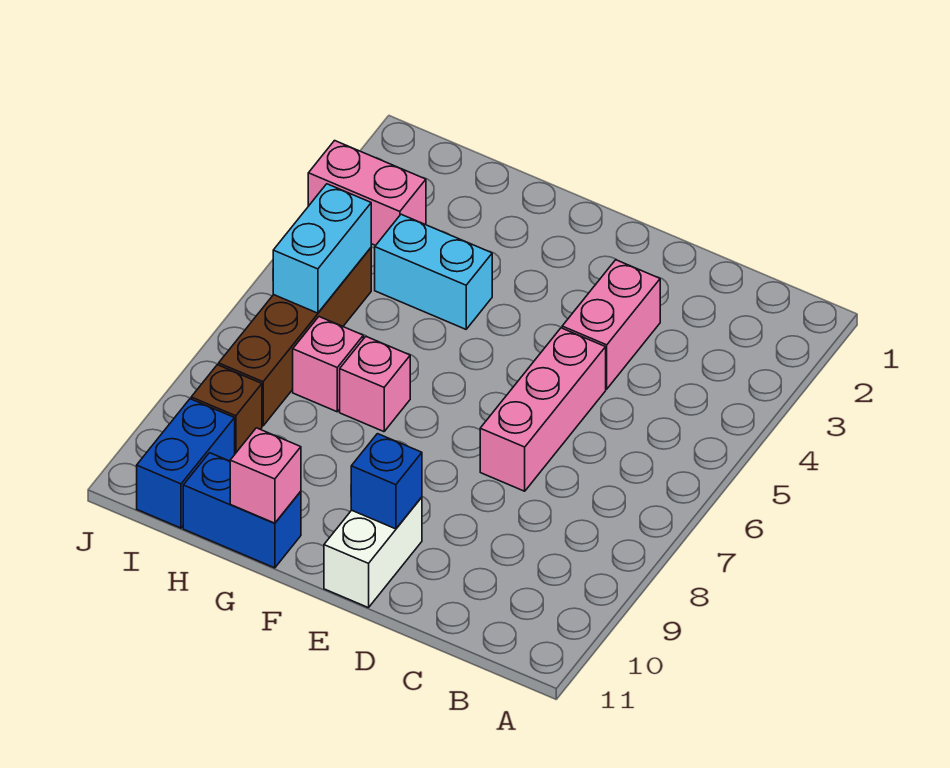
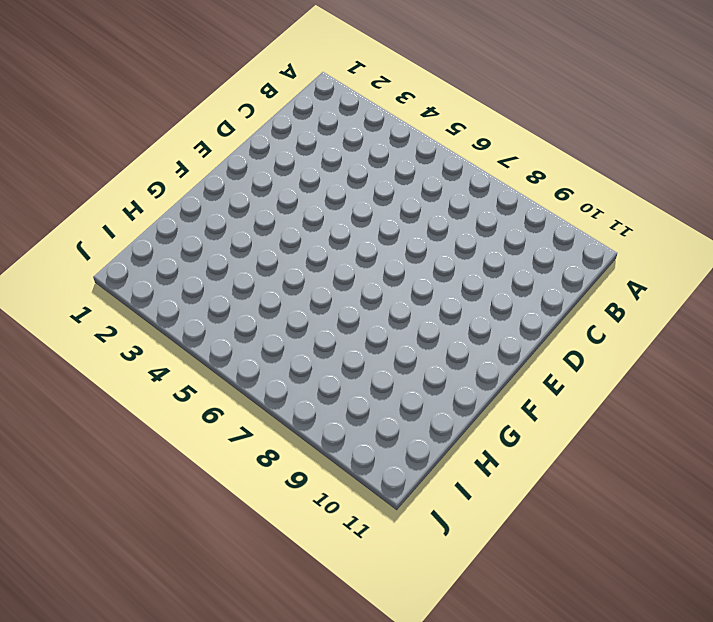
none -> pink brick D3:D4 level 1
none -> pink brick D5:D7 level 1
none -> white brick E10:E11 level 1

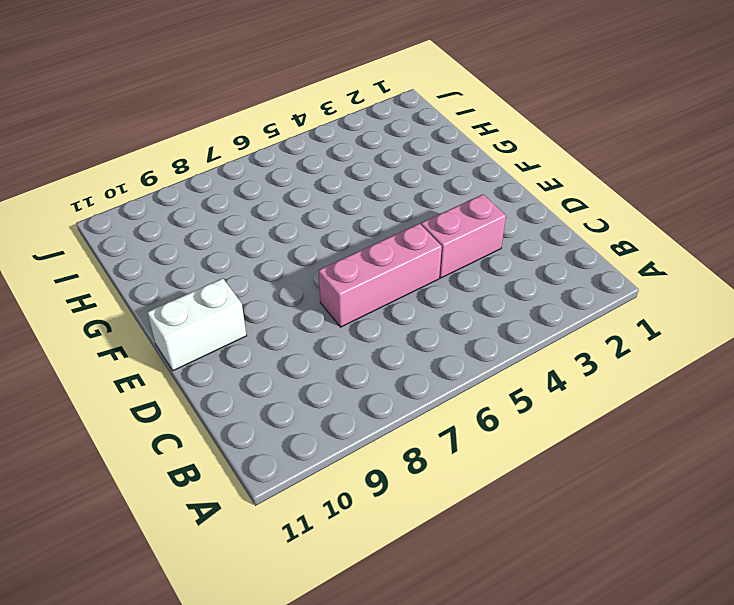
none -> cyan brick G4:H4 level 1
none -> pink brick G7 level 1
none -> blue brick G11:H11 level 1

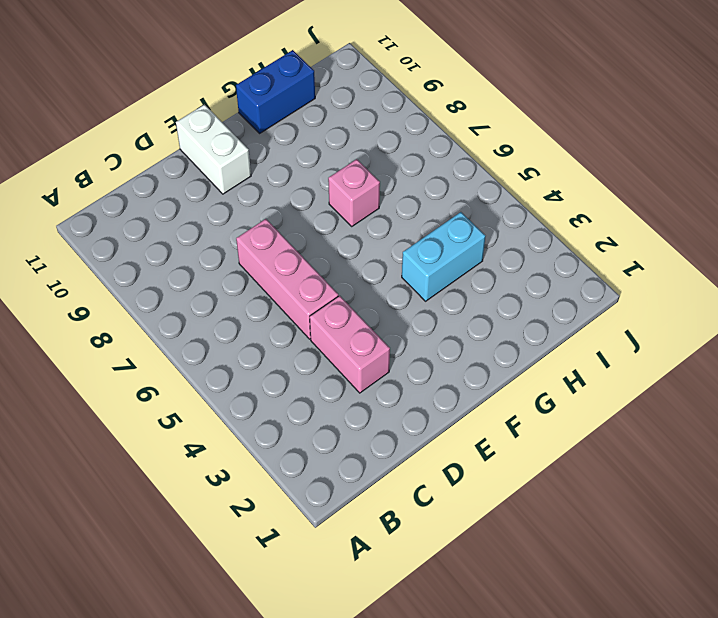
none -> pink brick H7 level 1
none -> pink brick I3:J3 level 1
none -> brown brick I5:I8 level 1

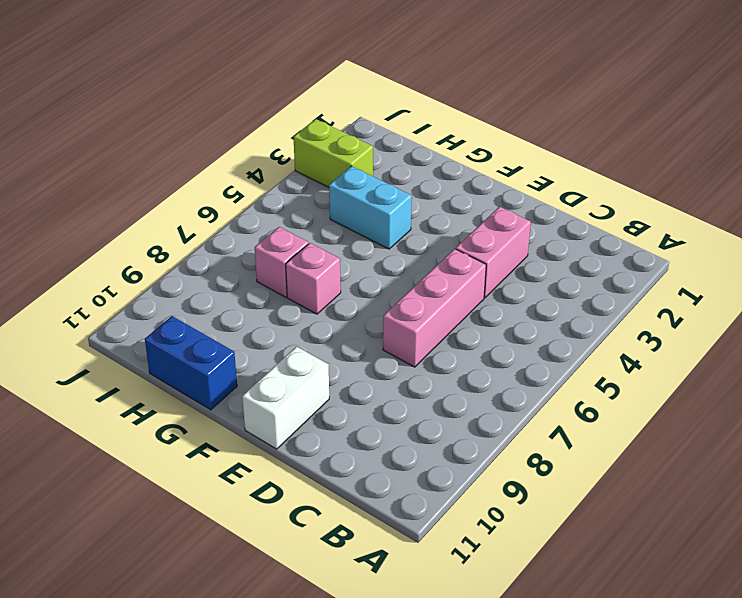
lime brick I3:J3 level 1 -> pink brick I3:J3 level 1
none -> brown brick I5:I8 level 1
none -> brown brick I9 level 1
none -> blue brick I10:I11 level 1

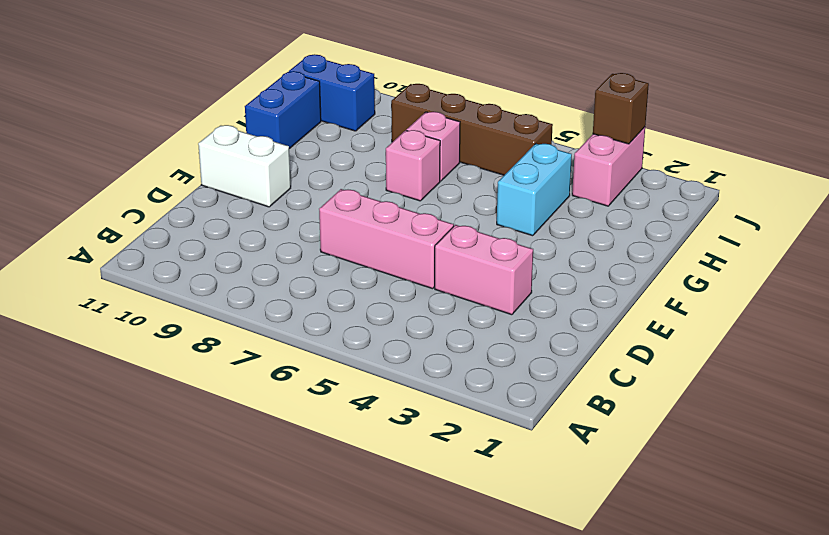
brown brick J3 level 2 -> brown brick I9 level 1
none -> blue brick E10 level 2
none -> pink brick G11 level 2
none -> cyan brick I5:I6 level 2

